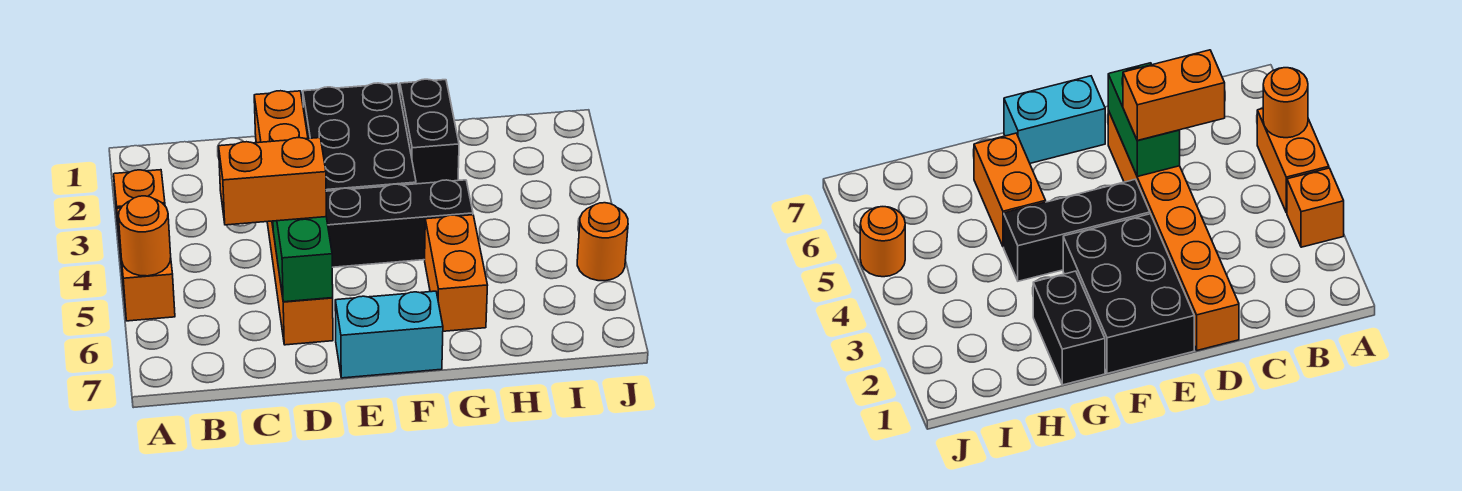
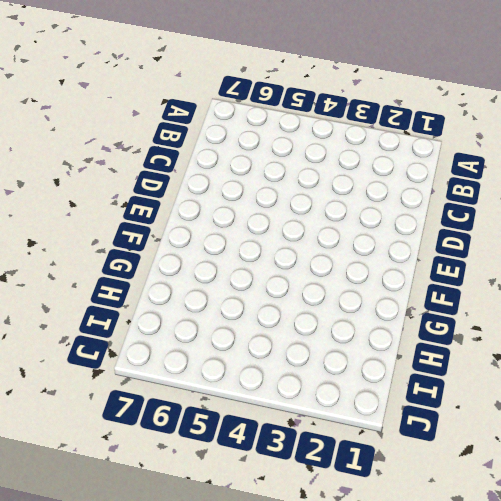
none -> orange brick A3 level 1
none -> orange brick A4:A5 level 1
none -> orange brick D1:D6 level 1

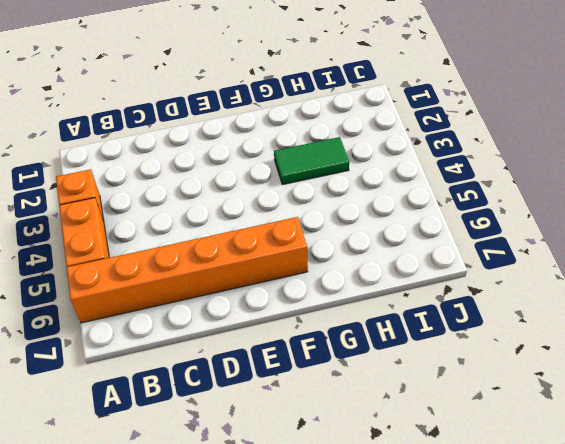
orange brick A6:F6 level 1 -> orange brick D1:D6 level 1
green tile G3:H3 level 1 -> none
none -> black brick E1:F3 level 1
none -> black brick E4:G4 level 1
none -> cyan brick E7:F7 level 1

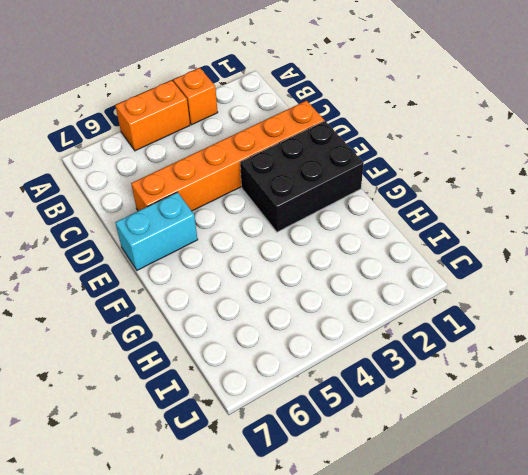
cyan brick E6:E7 level 1 -> cyan brick E7:F7 level 1
none -> black brick E4:G4 level 1
none -> black brick G1:G2 level 1
none -> orange brick G5:G6 level 1

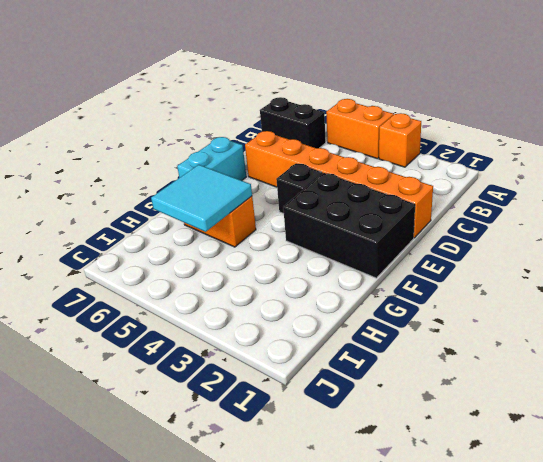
black brick B6:B7 level 1 -> black brick G1:G2 level 1
black brick E4 level 1 -> black brick E4:G4 level 1
cyan tile G5:H6 level 2 -> none
none -> orange round brick J5 level 1
none -> orange round brick A5 level 2
none -> green brick D5:D6 level 2

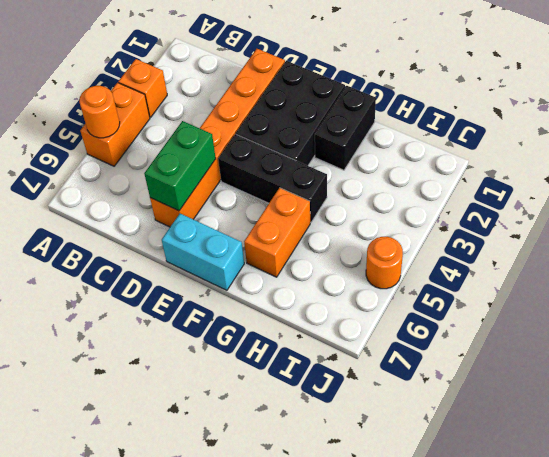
none -> orange brick C5:D5 level 3

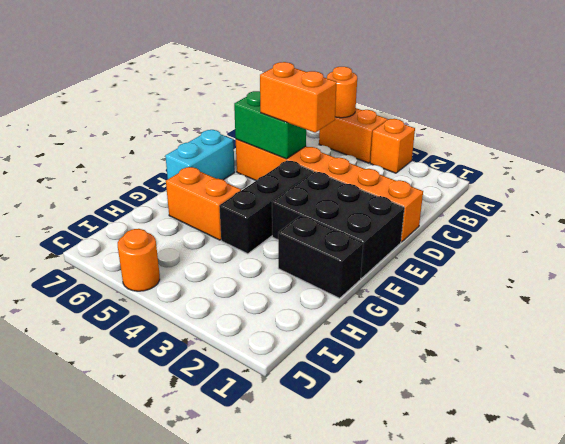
orange brick D4:D5 level 3 -> orange brick C5:D5 level 3

